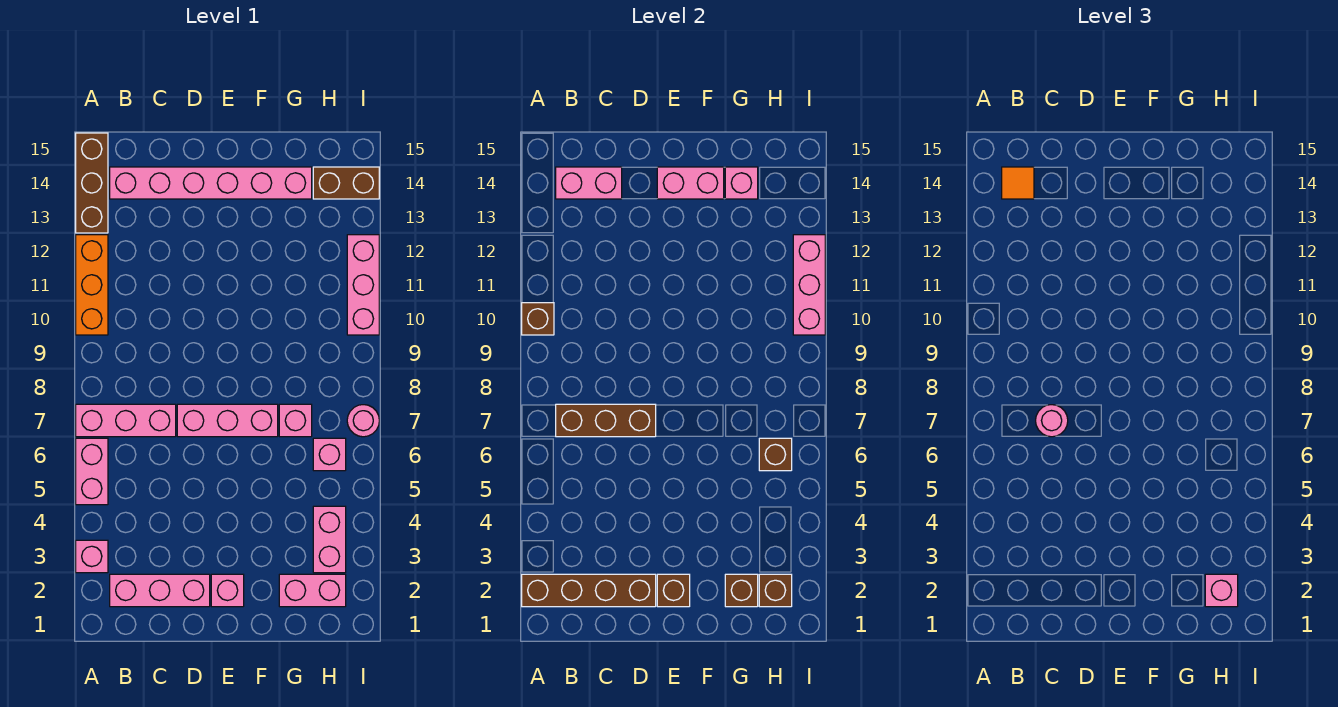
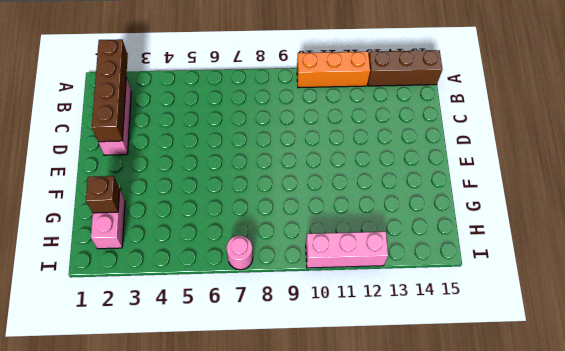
none -> pink brick A3 level 1
none -> pink brick A5:A6 level 1
none -> pink brick A7:C7 level 1
none -> pink brick B14:G14 level 1

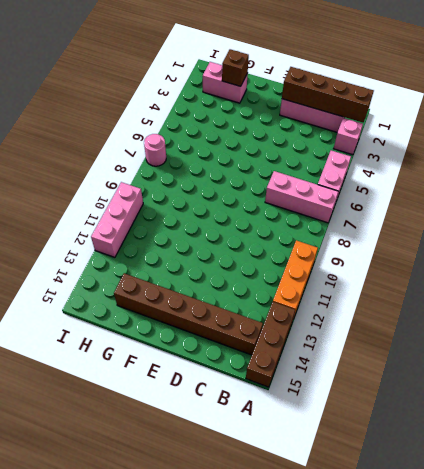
brown brick B14:G14 level 1 -> pink brick B14:G14 level 1
none -> pink brick D7:F7 level 1
none -> pink brick E2 level 1
none -> pink brick G7 level 1
none -> pink brick H3:H4 level 1

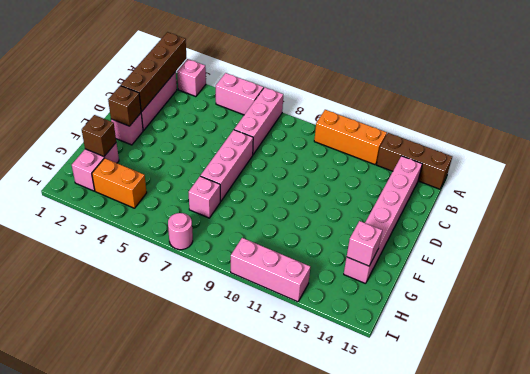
orange brick H3:H4 level 1 -> pink brick H3:H4 level 1
none -> pink brick H6 level 1
none -> brown brick H14:I14 level 1
none -> brown brick A10 level 2
none -> brown brick B7:D7 level 2

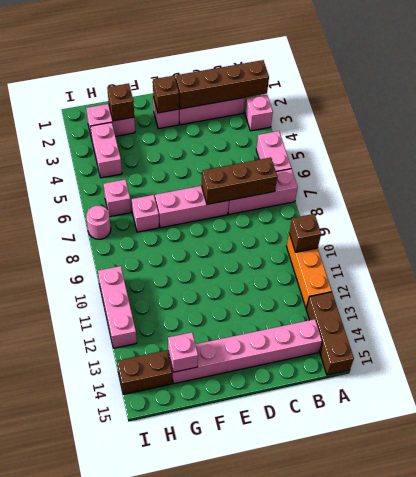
none -> pink brick B14:C14 level 2
none -> pink brick E14:F14 level 2
none -> brown brick H2 level 2
none -> brown brick H6 level 2

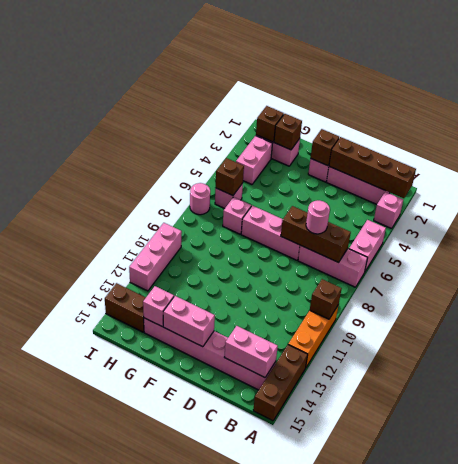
none -> pink brick I10:I12 level 2
none -> orange tile B14 level 3
none -> pink brick H2 level 3

